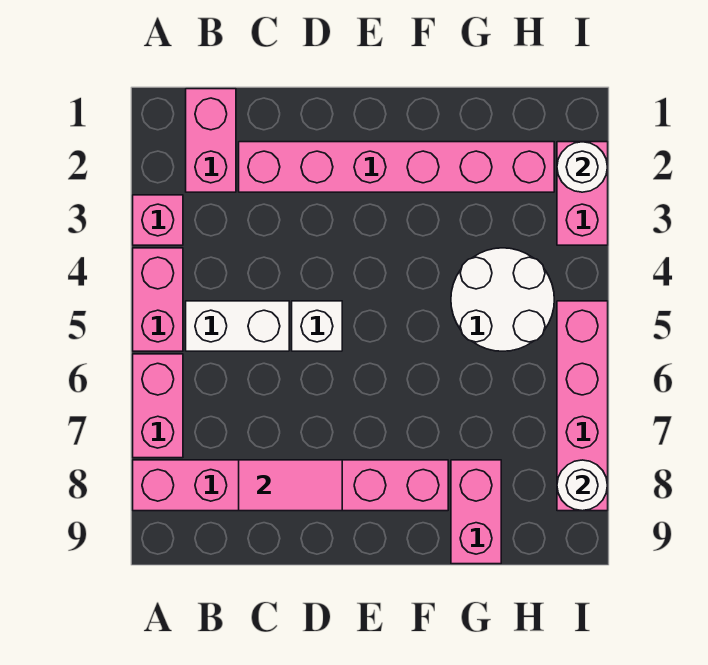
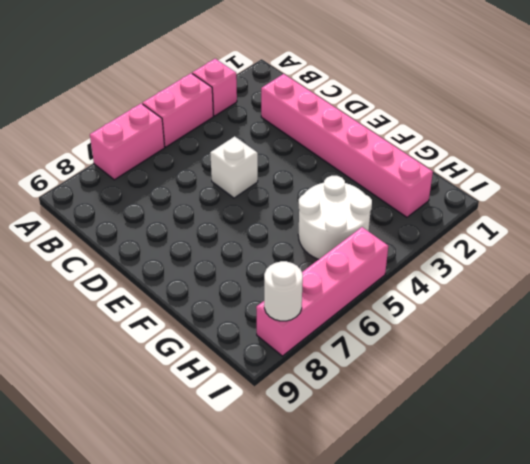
none -> pink brick A8:F8 level 1
none -> pink brick B1:B2 level 1
none -> white brick B5:C5 level 1

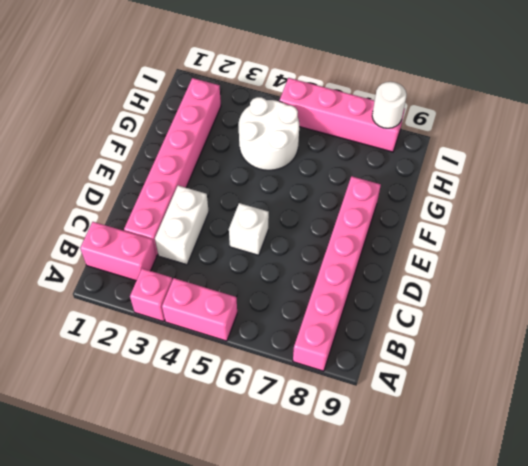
white brick C3:D3 level 1 -> white brick B5:C5 level 1
none -> pink brick A6:A7 level 1
none -> pink brick G8:G9 level 1
none -> pink brick I2:I3 level 1

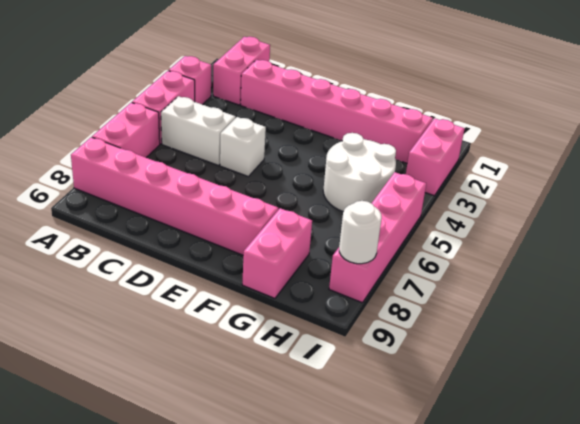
none -> pink tile C8:D8 level 2
none -> white round brick I2 level 2

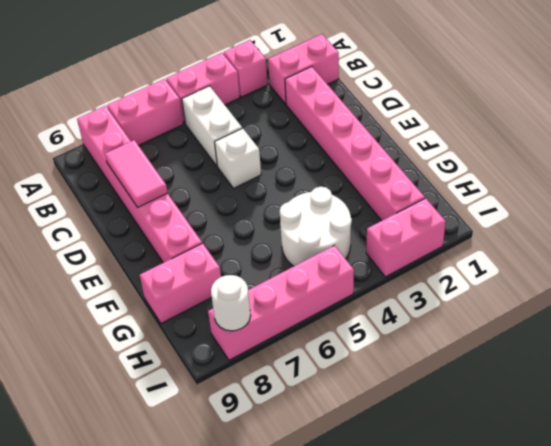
none -> white round brick I2 level 2

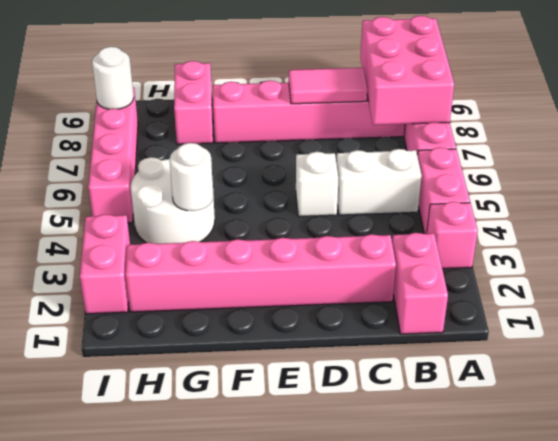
pink brick A7:B9 level 2 -> none
white round brick G4 level 2 -> white round brick I2 level 2

